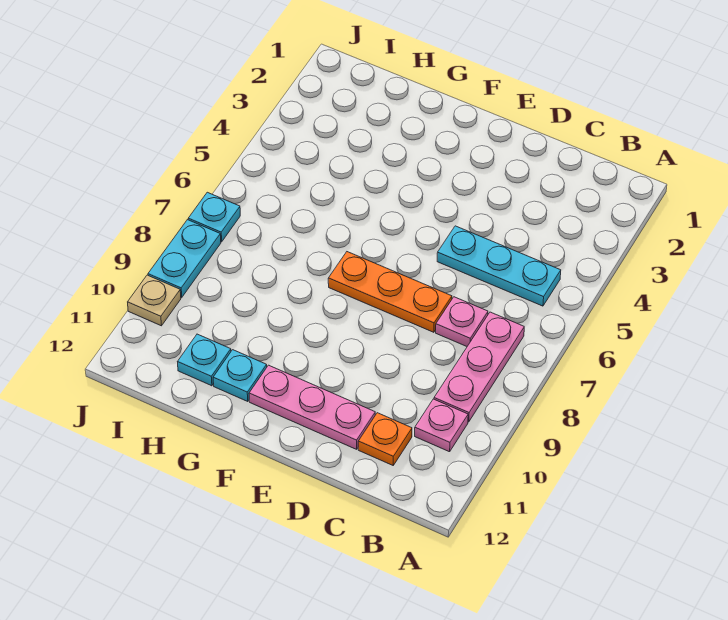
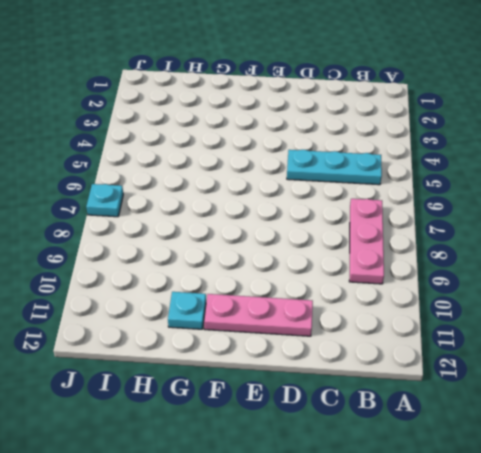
none -> pink plate B10 level 1
none -> pink plate C7 level 1
none -> orange plate C11 level 1

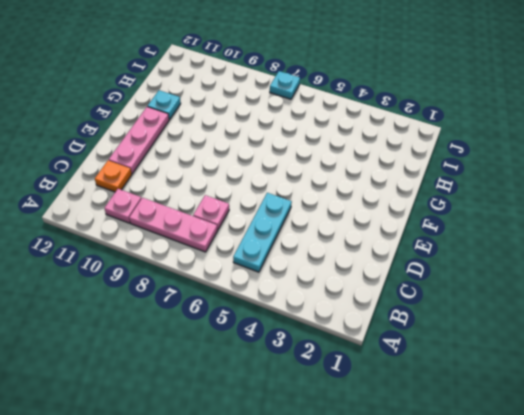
none -> orange plate D7:F7 level 1
none -> cyan plate H11 level 1
none -> cyan plate J8:J9 level 1

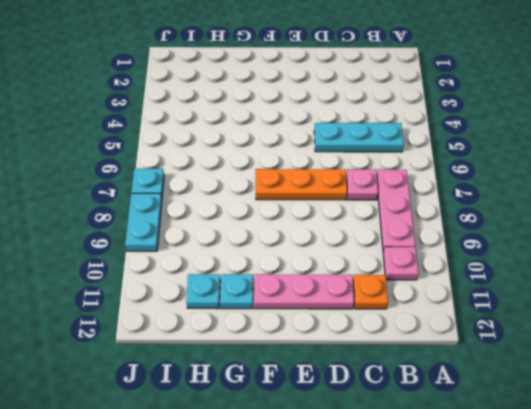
none -> tan plate J10 level 1

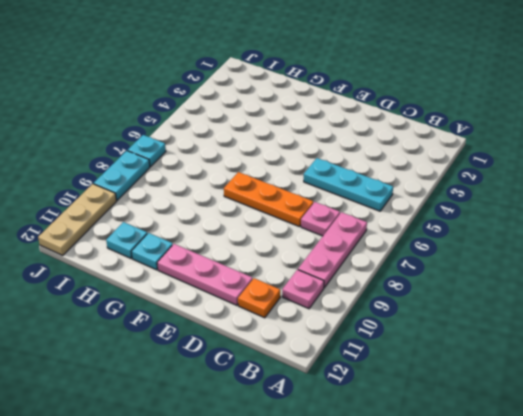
tan plate J10:J12 level 1 -> tan plate J10 level 1

